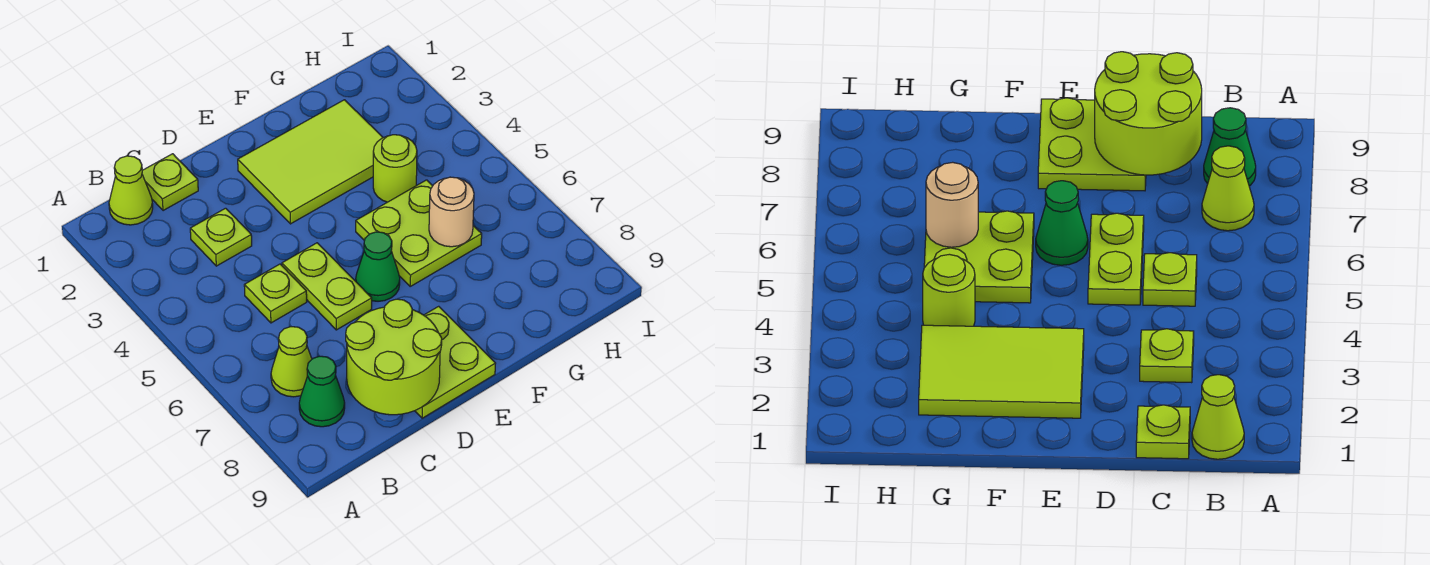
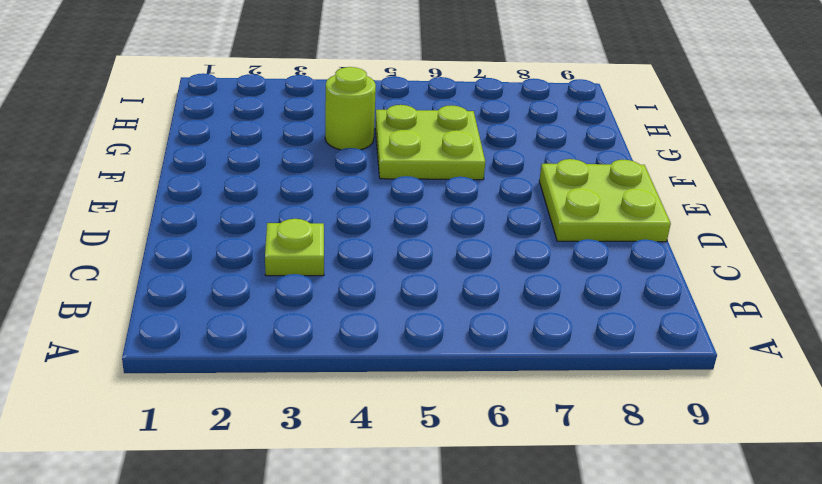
none -> lime cone B1 level 1
none -> lime cone B7 level 1
none -> green cone B8 level 1

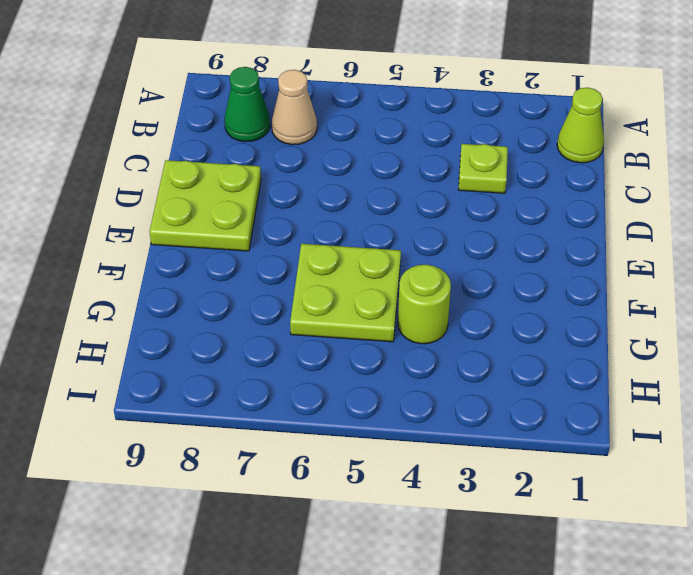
tan cone B7 level 1 -> lime cone B7 level 1
none -> lime plate C1 level 1
none -> lime plate C5 level 1
none -> lime plate D5:D6 level 1

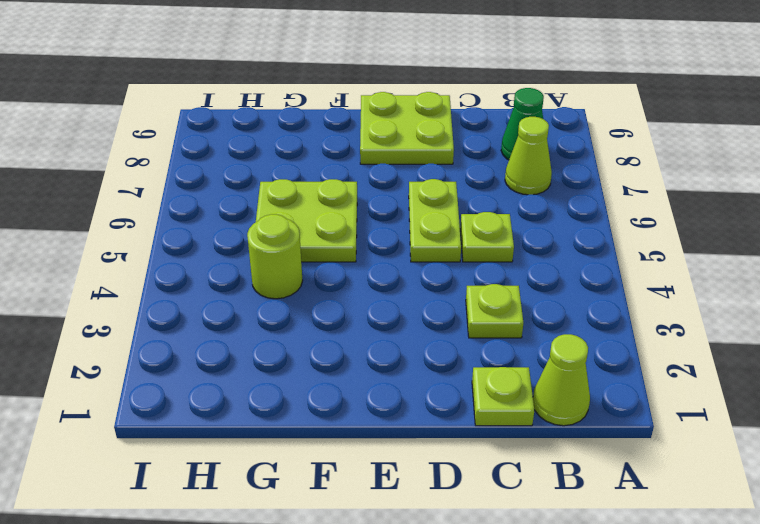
none -> lime tile E2:G3 level 1
none -> green cone E6 level 1
none -> lime round brick C8:D9 level 2

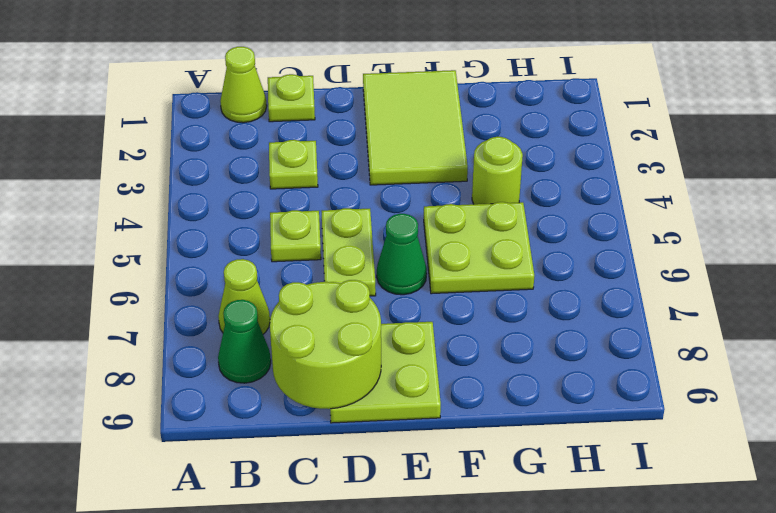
lime tile E1:F3 level 1 -> lime tile E2:G3 level 1
none -> tan round brick G6 level 2

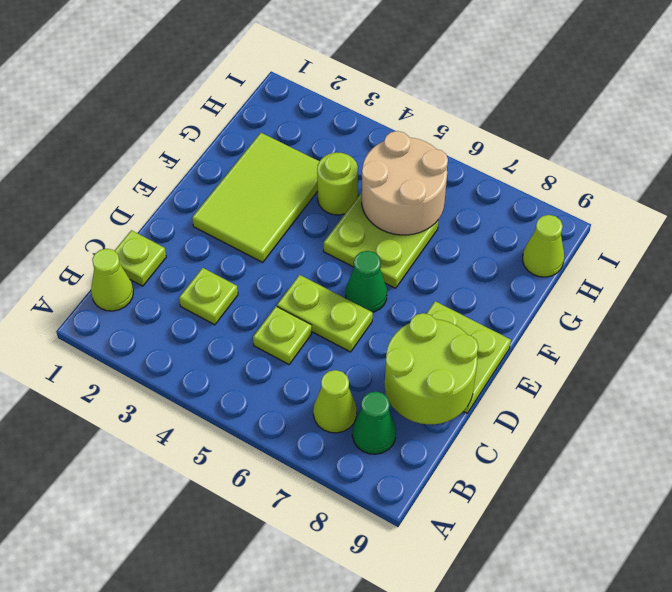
tan round brick G5:H6 level 2 -> tan round brick G6 level 2
lime cone H9 level 1 -> none

